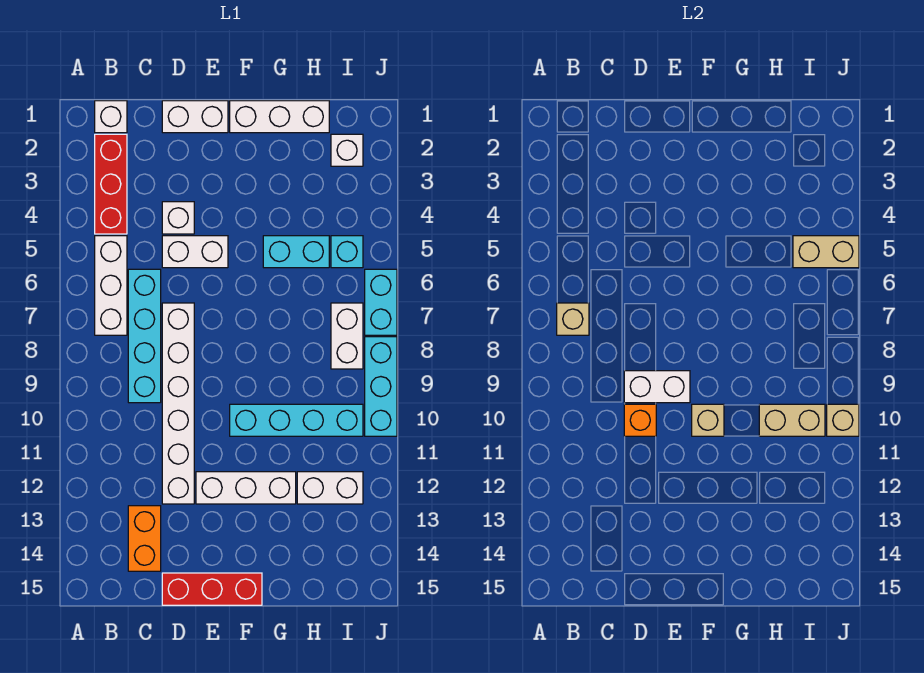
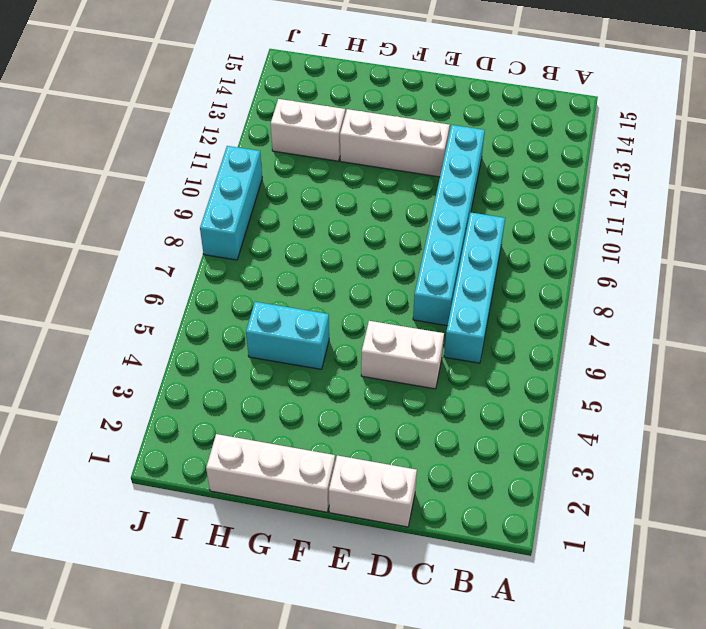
cyan brick D7:D12 level 1 -> white brick D7:D12 level 1
none -> white brick B1 level 1
none -> red brick B2:B4 level 1
none -> white brick B5:B7 level 1

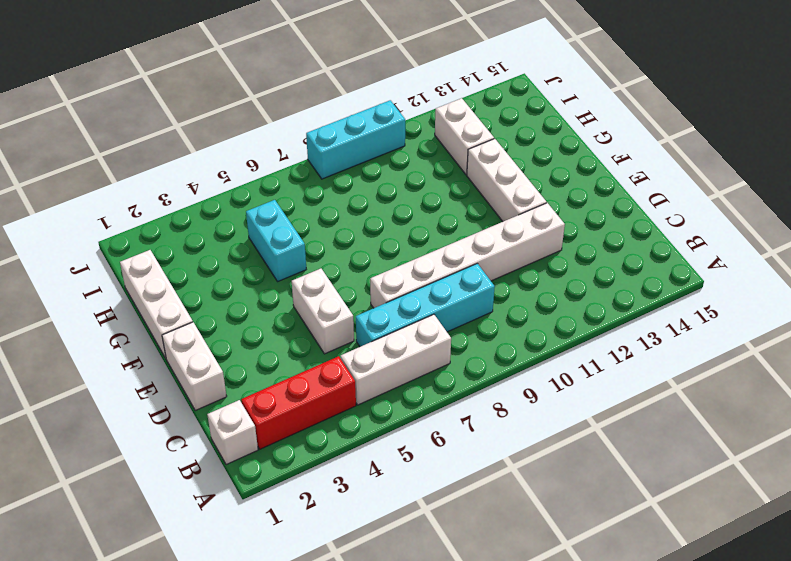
none -> orange brick C13:C14 level 1
none -> white brick D4 level 1
none -> red brick D15:F15 level 1

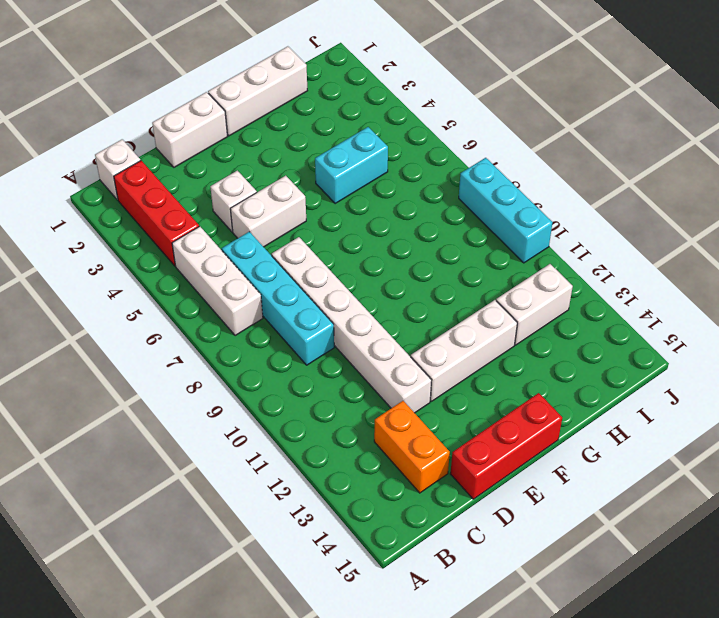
none -> cyan brick F10:I10 level 1
none -> white brick I2 level 1
none -> cyan brick I5 level 1

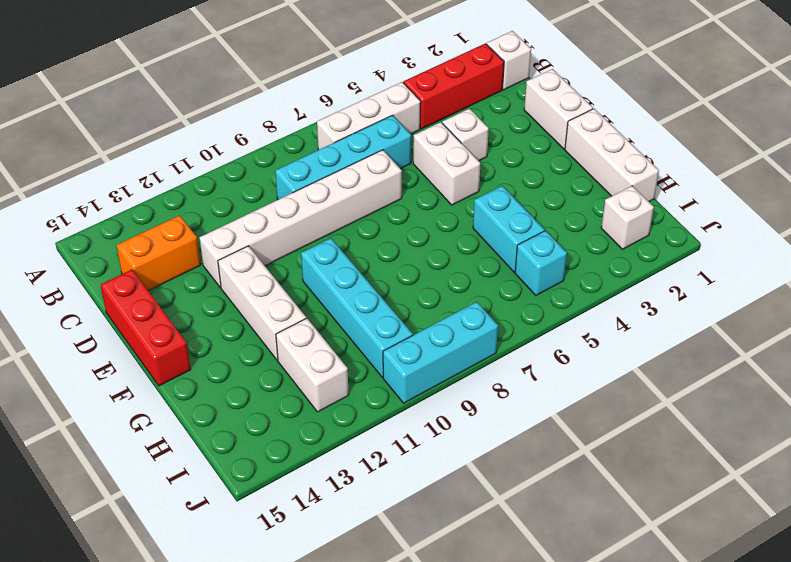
none -> white brick I7:I8 level 1
none -> cyan brick J6:J7 level 1
none -> tan brick B7 level 2

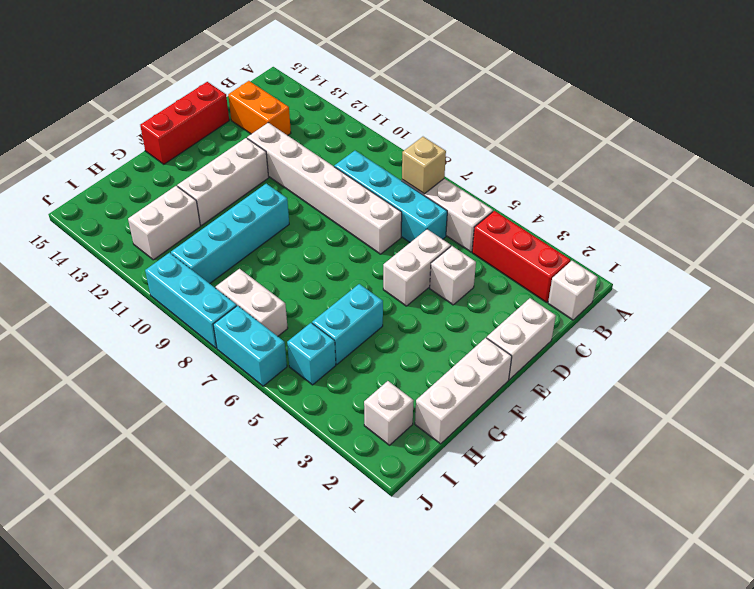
none -> white brick D9:E9 level 2
none -> orange brick D10 level 2
none -> tan brick F10 level 2

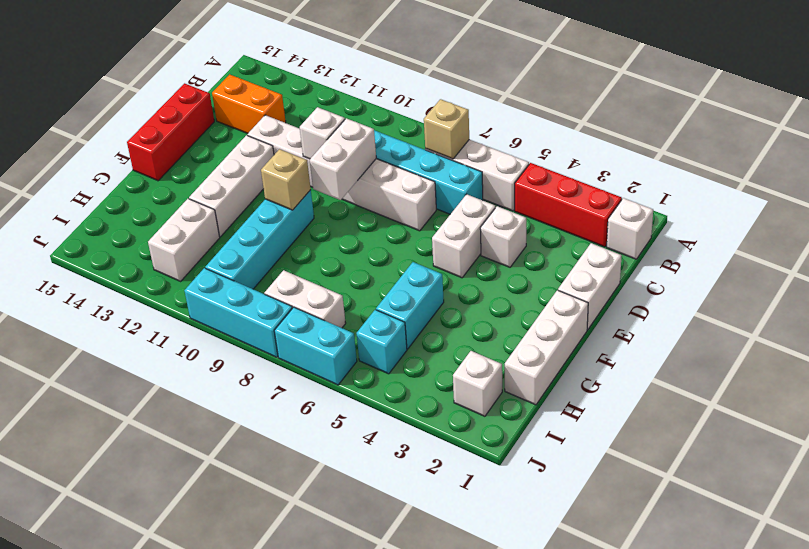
white brick D10 level 2 -> orange brick D10 level 2
none -> tan brick H10:I10 level 2
none -> tan brick I5:J5 level 2
none -> tan brick J10 level 2

